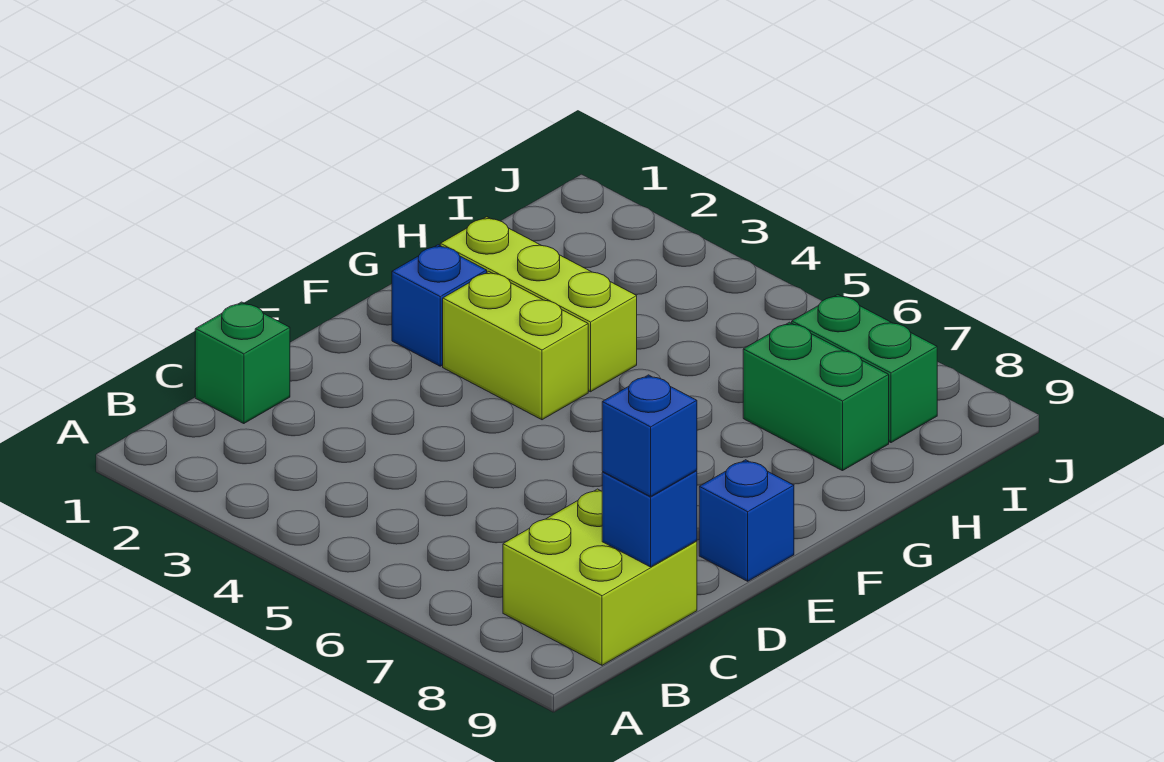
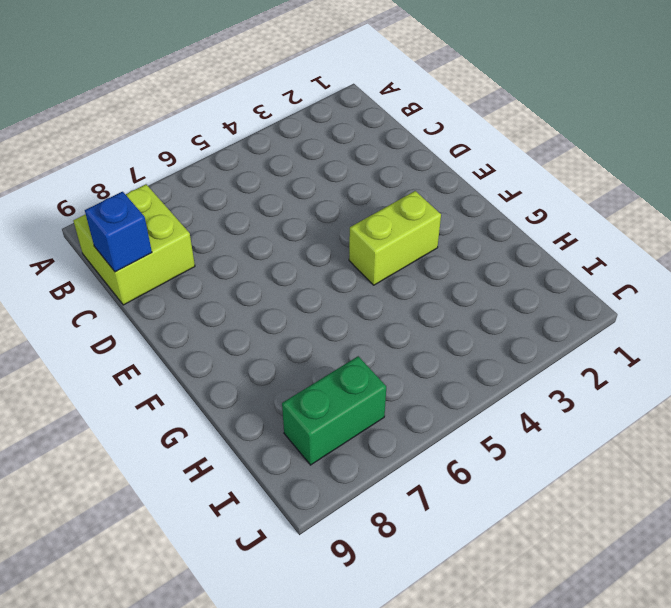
none -> green brick C1 level 1
none -> blue brick E9 level 1

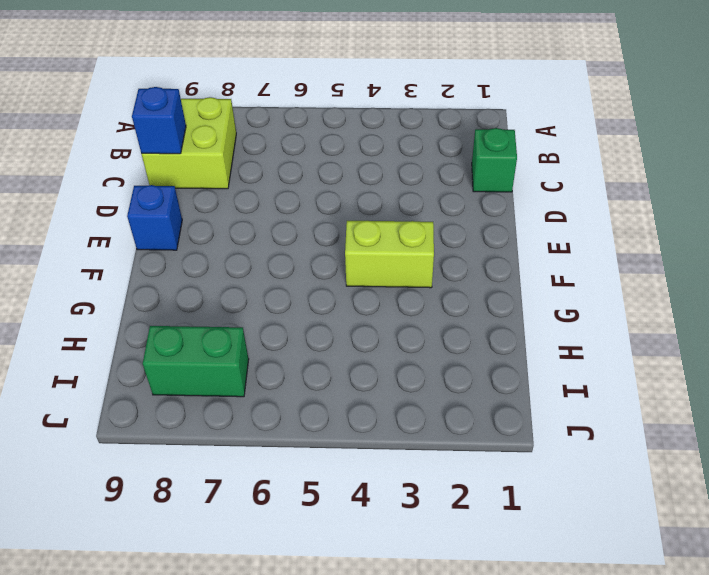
none -> blue brick F2 level 1
none -> lime brick G2:G4 level 1

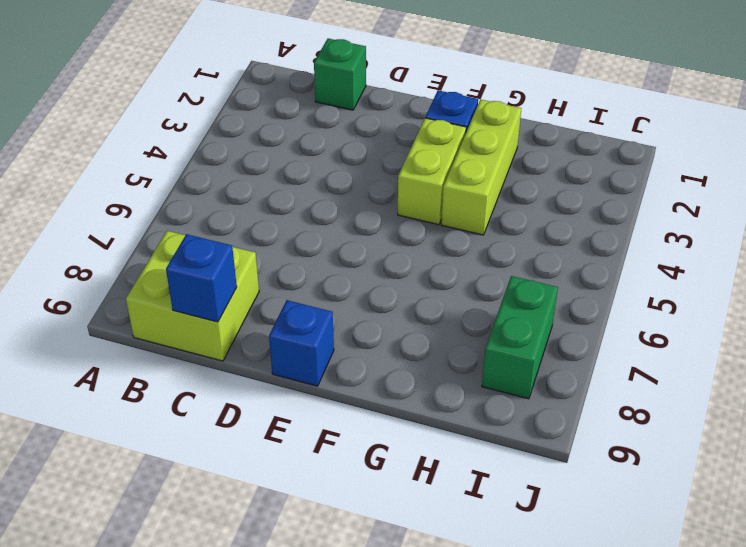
none -> green brick H7:H8 level 1
none -> blue brick C9 level 3

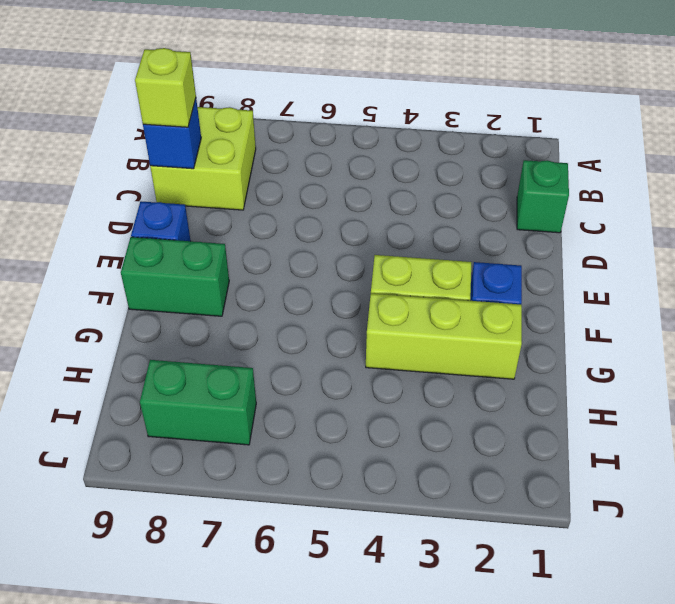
lime brick C9 level 3 -> blue brick C9 level 3
green brick F8:F9 level 1 -> green brick H7:H8 level 1

